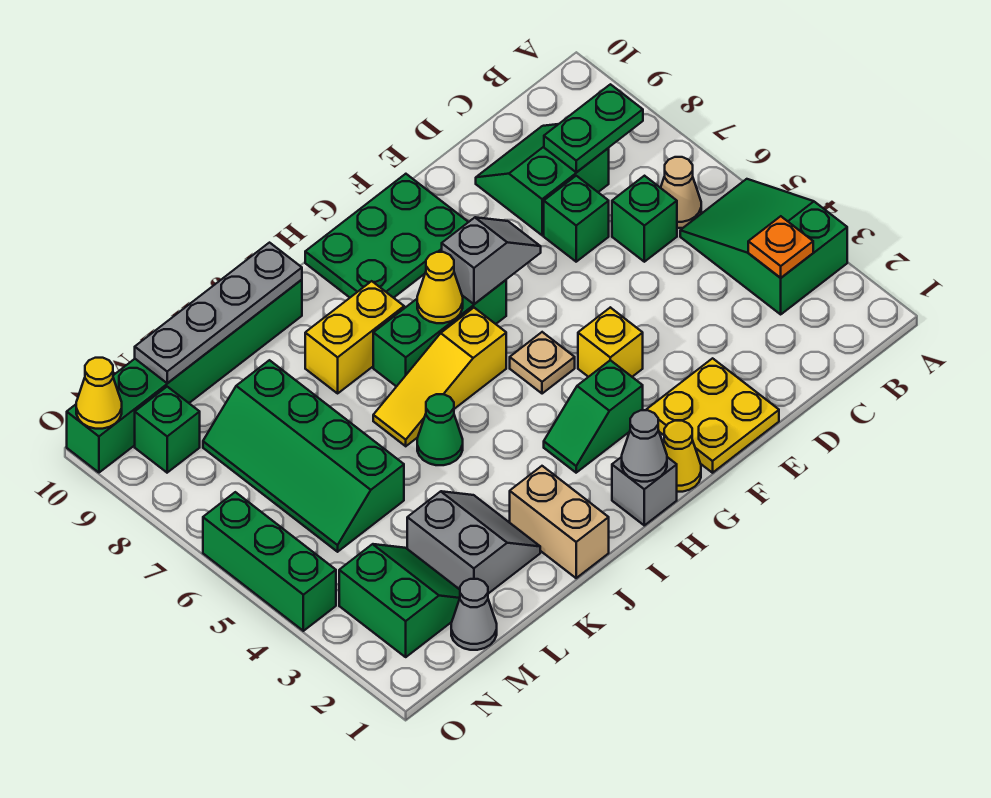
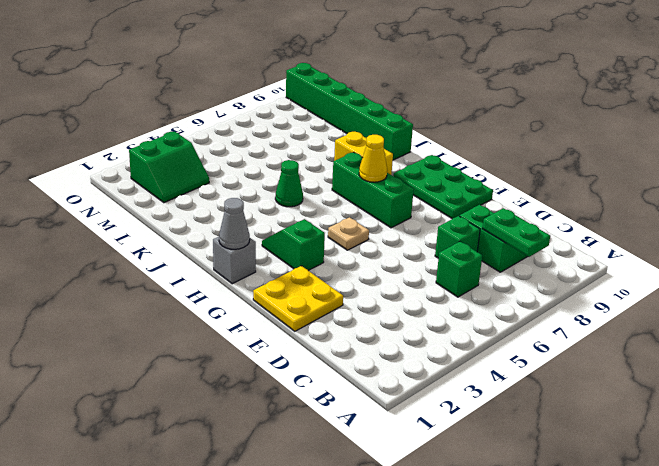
none -> green slope A3:B5 level 1 top 3
none -> tan cone B6 level 1
none -> yellow brick F4 level 1
none -> yellow cone G1 level 1

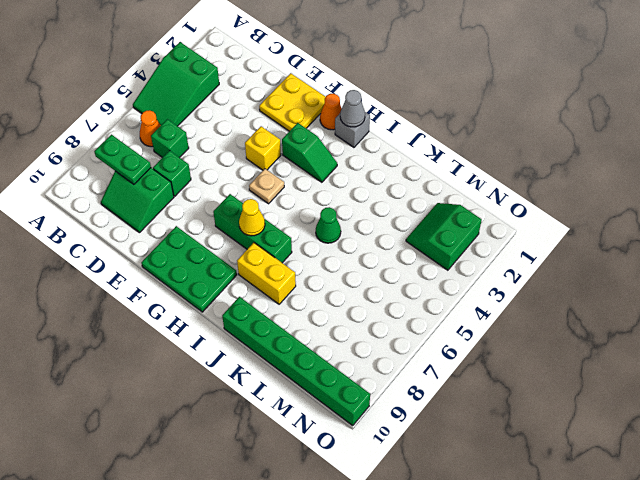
orange cone B6 level 1 -> tan cone B6 level 1
orange cone G1 level 1 -> yellow cone G1 level 1
none -> yellow slope H6:J6 level 1 top H
none -> tan brick J1:J2 level 1
none -> grey slope K2:L3 level 1 top L
none -> green slope L5:M8 level 1 top L

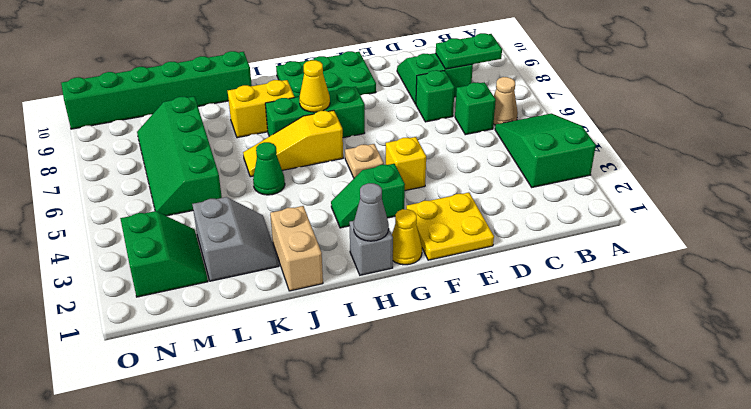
none -> grey cone M1 level 1
none -> green brick N9 level 1
none -> green brick O4:O6 level 1
none -> orange plate B3 level 2

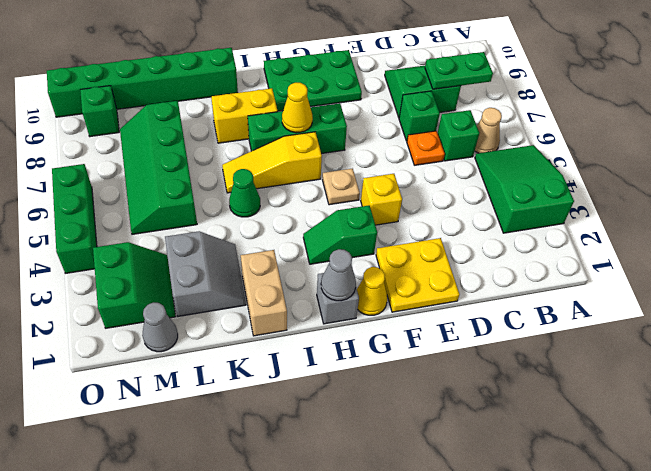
orange plate D6 level 1 -> orange plate B3 level 2
none -> grey slope F7:G7 level 2 top G
none -> grey plate J10:M10 level 2
none -> yellow cone O10 level 2

